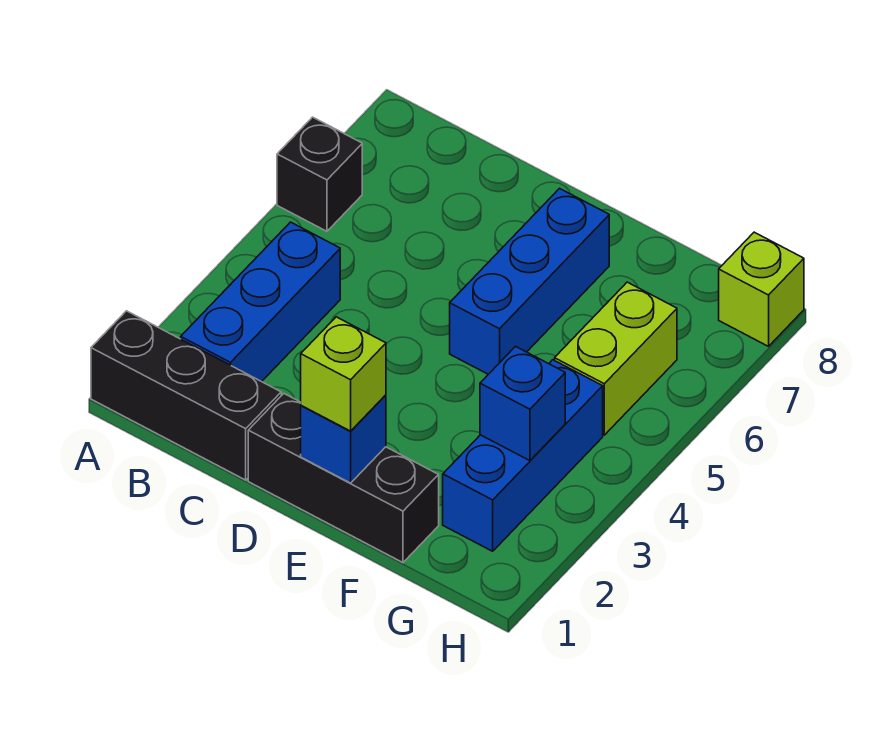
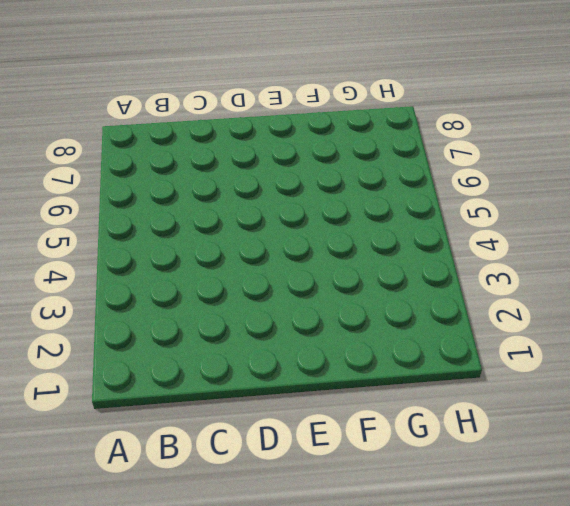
none -> black brick A1:C1 level 1
none -> black brick A6 level 1

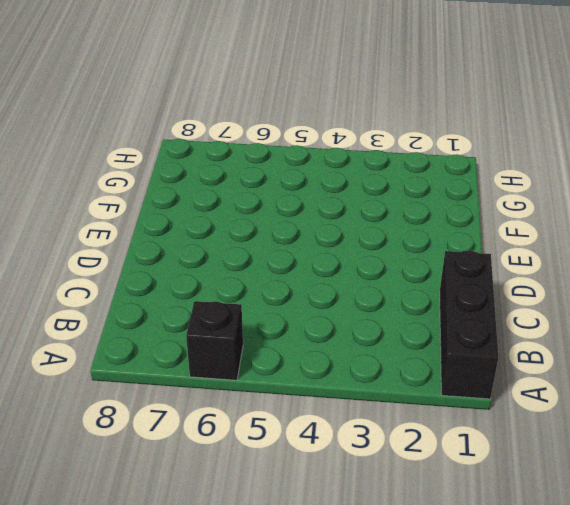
none -> blue brick B2:B4 level 1
none -> black brick D1:F1 level 1

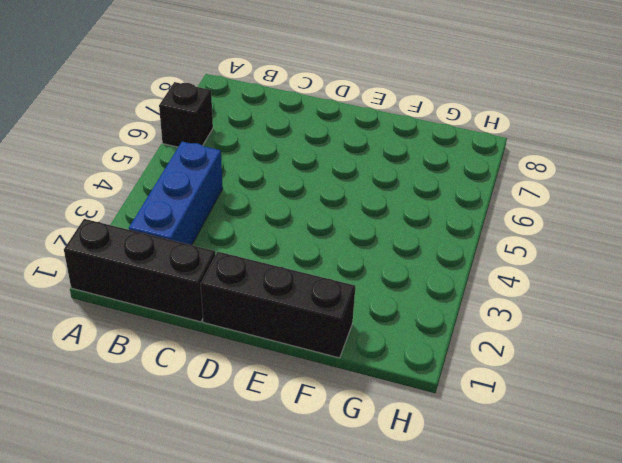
none -> blue brick E5:E7 level 1
none -> blue brick G2:G4 level 1

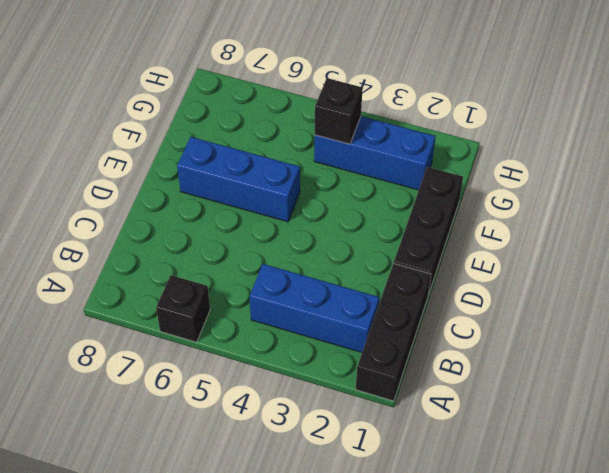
black brick G4 level 2 -> none
none -> lime brick G5:G6 level 1
none -> lime brick H8 level 1

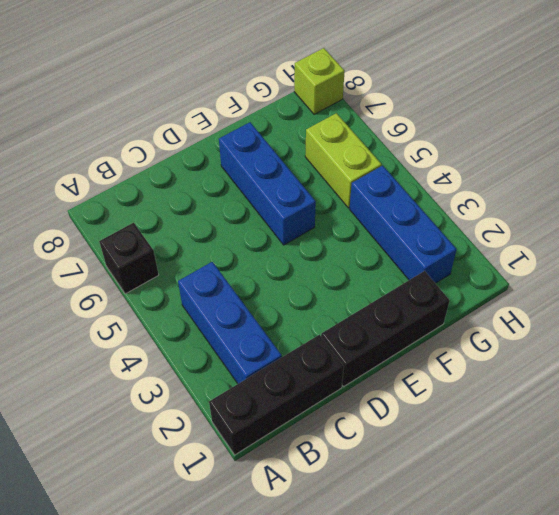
none -> blue brick E1 level 2
none -> blue brick G3 level 2

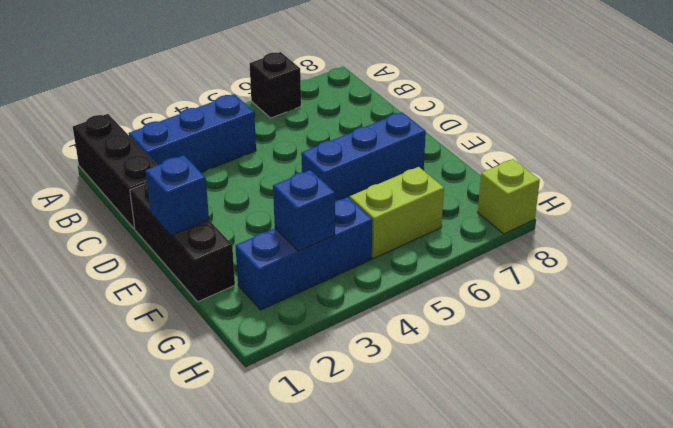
none -> lime brick E1 level 3

